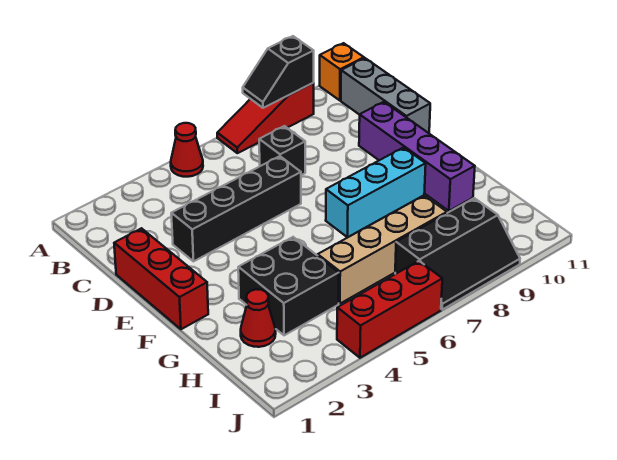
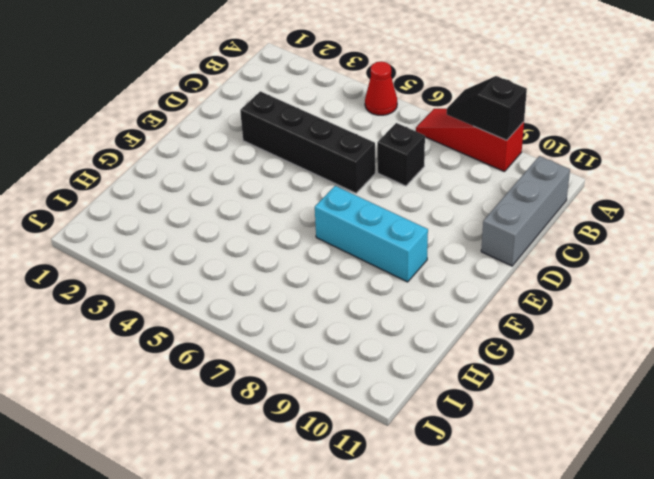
none -> orange brick A11 level 1
none -> red brick D1:F1 level 1
none -> purple brick D10:G10 level 1

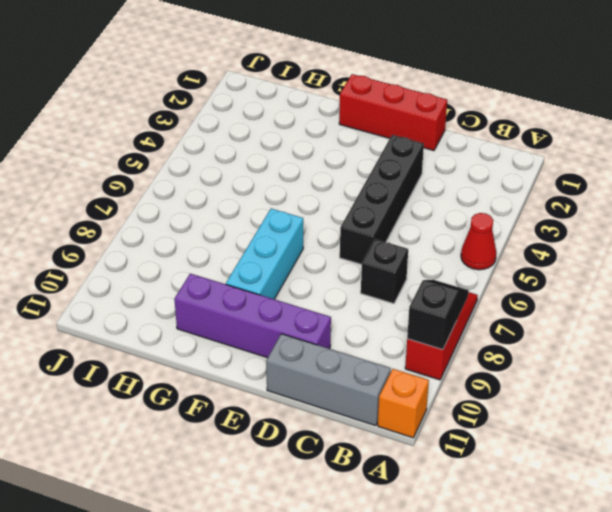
none -> black brick G3:H4 level 1
none -> red cone H2 level 1
none -> tan brick H5:H8 level 1

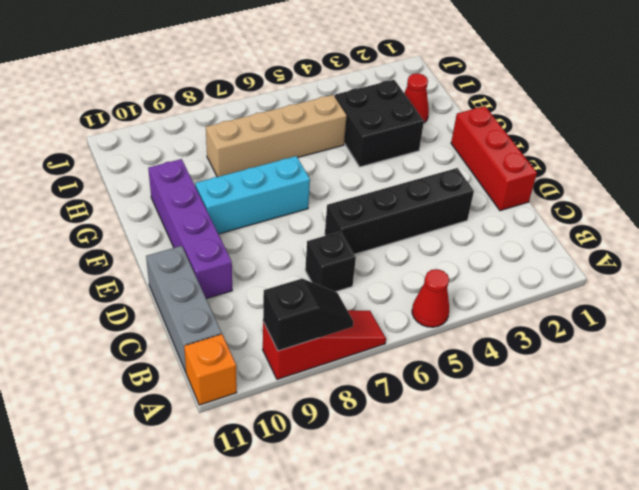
none -> black slope I7:J9 level 1 top I
none -> red brick J4:J6 level 1

